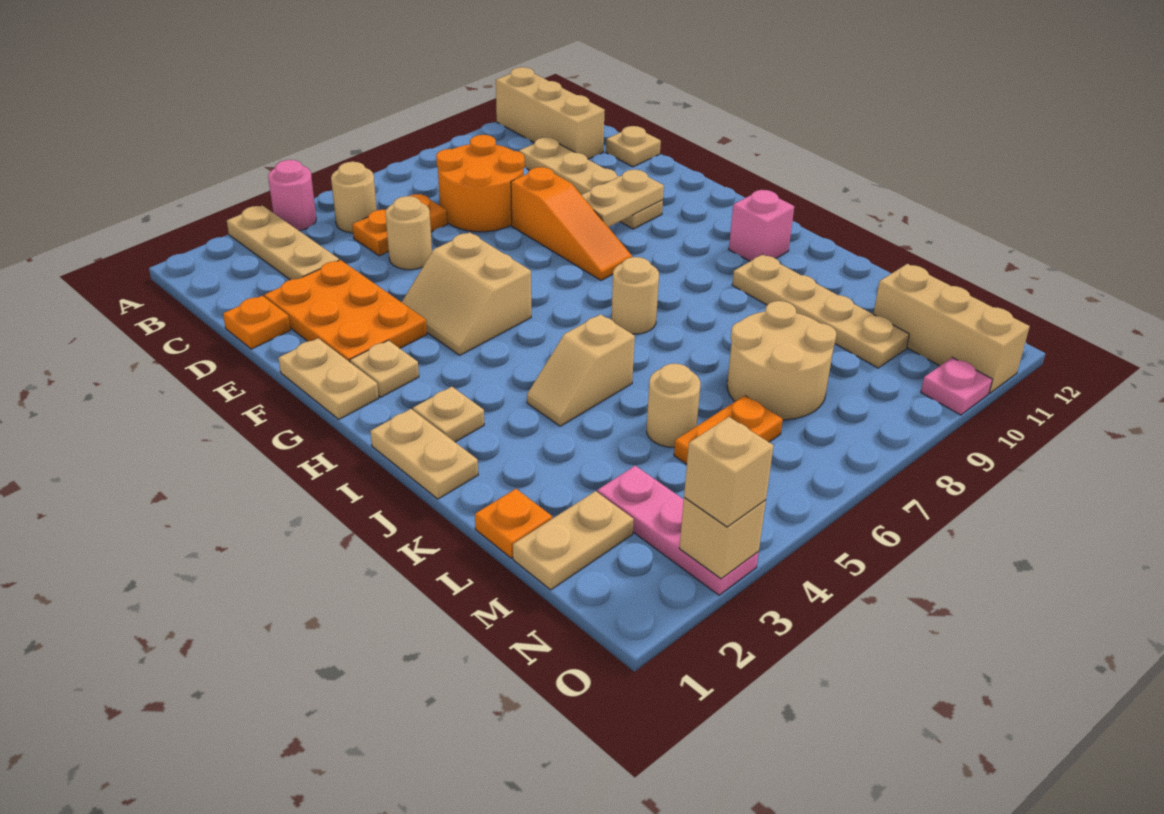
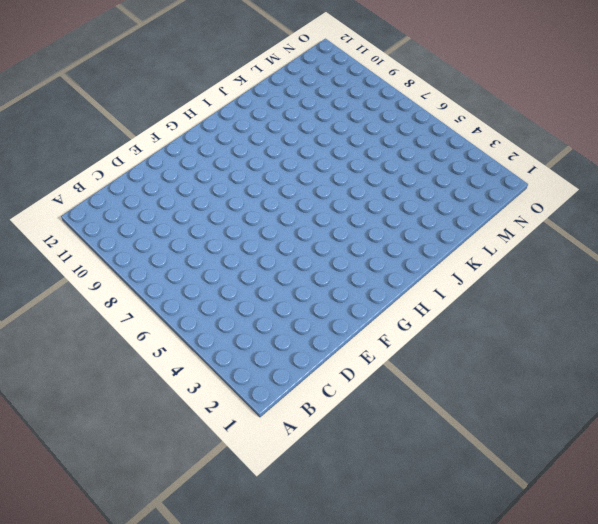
none -> tan plate A3:C3 level 1
none -> pink round brick A4 level 1
none -> tan brick A11:C11 level 1
none -> tan round brick B5 level 1

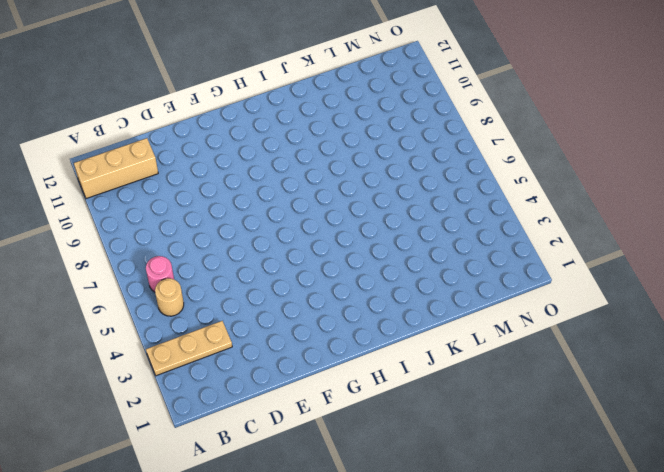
pink round brick B6 level 1 -> pink round brick A4 level 1
none -> orange plate C5:C6 level 1
none -> orange round brick C7:D8 level 1
none -> tan plate C10:F10 level 1
none -> orange plate D1 level 1

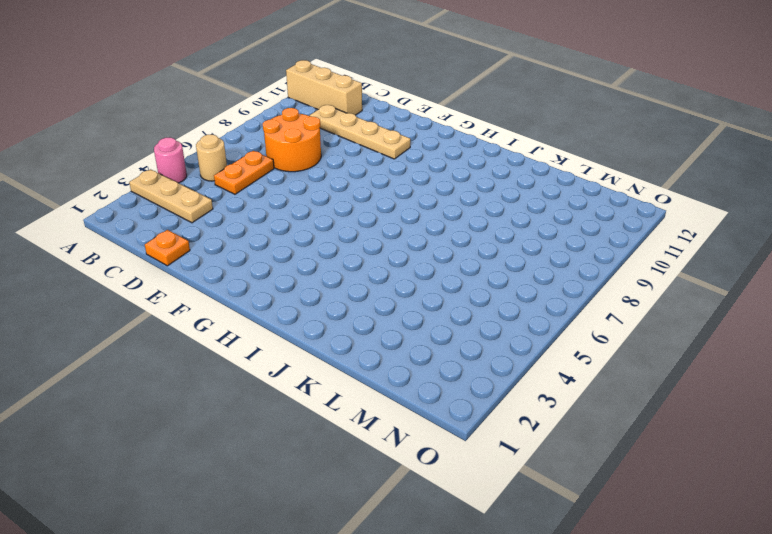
none -> orange plate D2:F3 level 1
none -> tan round brick D5 level 1
none -> tan plate D12 level 1
none -> orange slope E8:G8 level 1 top E

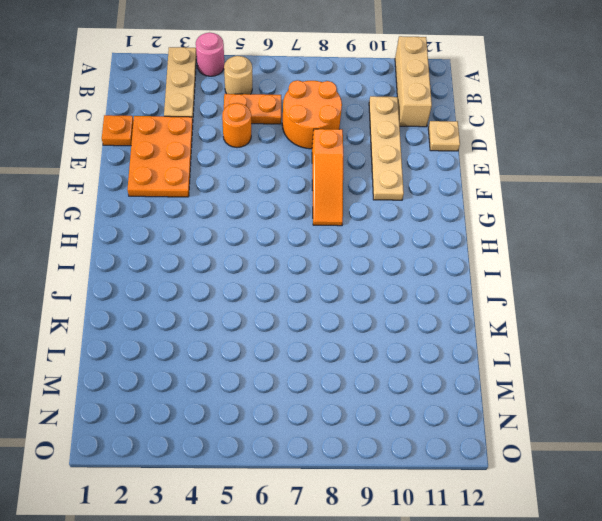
orange round brick D5 level 1 -> tan round brick D5 level 1
none -> tan plate F1:G1 level 1
none -> tan slope F4:G5 level 1 top 5
none -> tan plate G2 level 1
none -> tan plate I1:J1 level 1

